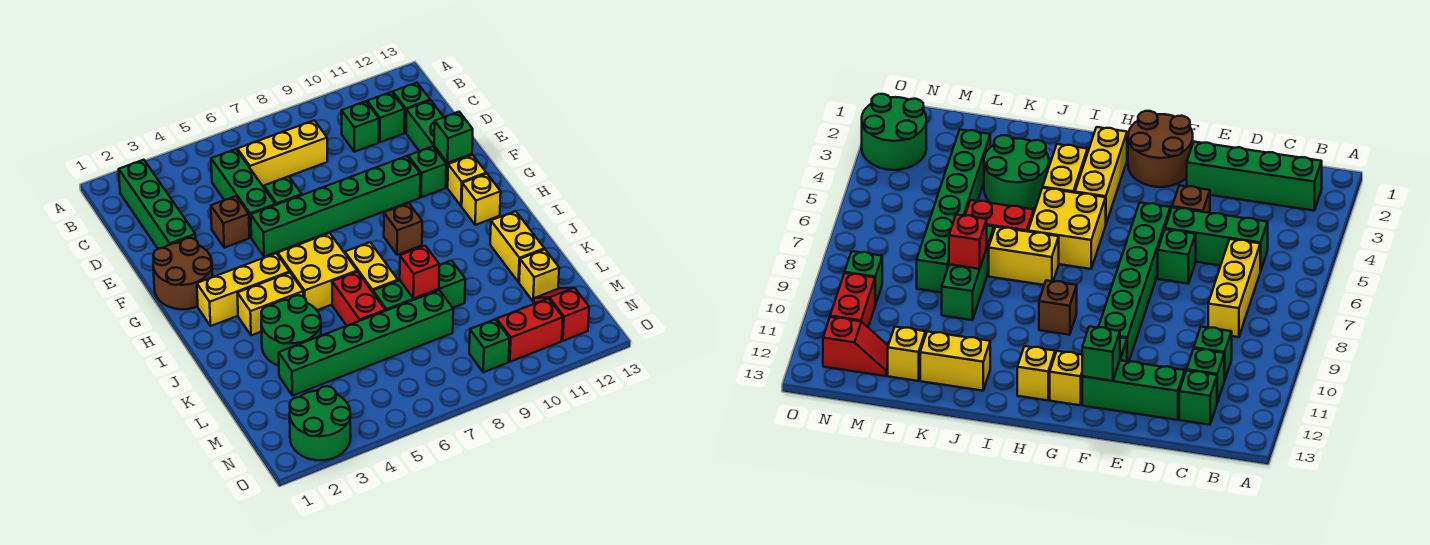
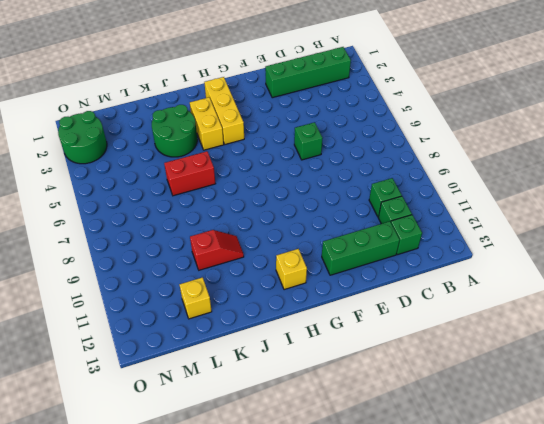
red slope J10:K10 level 1 top K -> red slope M12:N12 level 1 top N
none -> green brick C5:E5 level 1
none -> yellow brick C6:C8 level 1
none -> brown brick E4 level 1
none -> brown round brick F1:G2 level 1

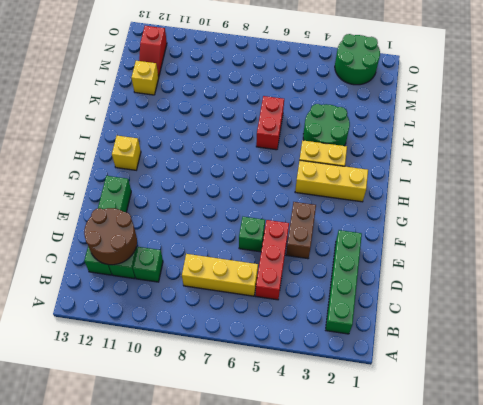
red brick C5:E5 level 1 -> green brick C5:E5 level 1
brown round brick C11:D12 level 2 -> brown round brick F1:G2 level 1
brown brick E4:F4 level 1 -> brown brick E4 level 1
none -> green brick F5:F10 level 1
none -> green brick F11 level 1
none -> yellow brick G12 level 1
none -> yellow brick H5:I6 level 1

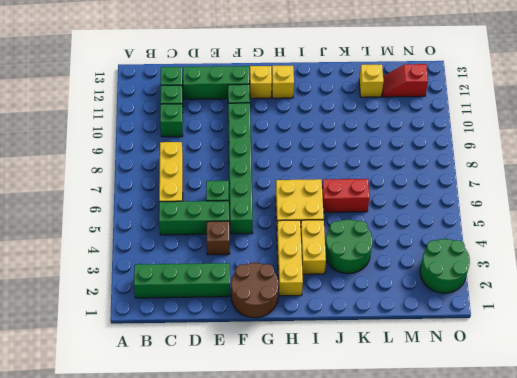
none -> brown brick H9 level 1
none -> yellow brick I7:J7 level 1
none -> yellow brick J12:K12 level 1
none -> green brick K7:K9 level 1

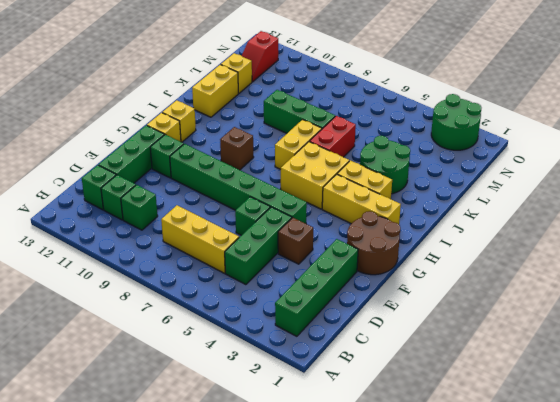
none -> green brick L3:L8 level 1
none -> green brick N9 level 1
none -> red brick N10:N11 level 1
none -> green brick F12 level 2

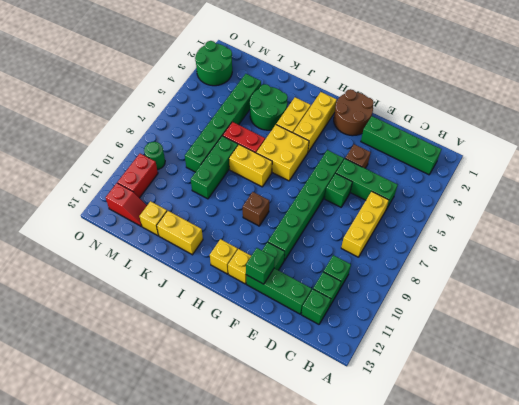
green round brick N9 level 1 -> green brick N9 level 1
none -> red brick K8 level 2

